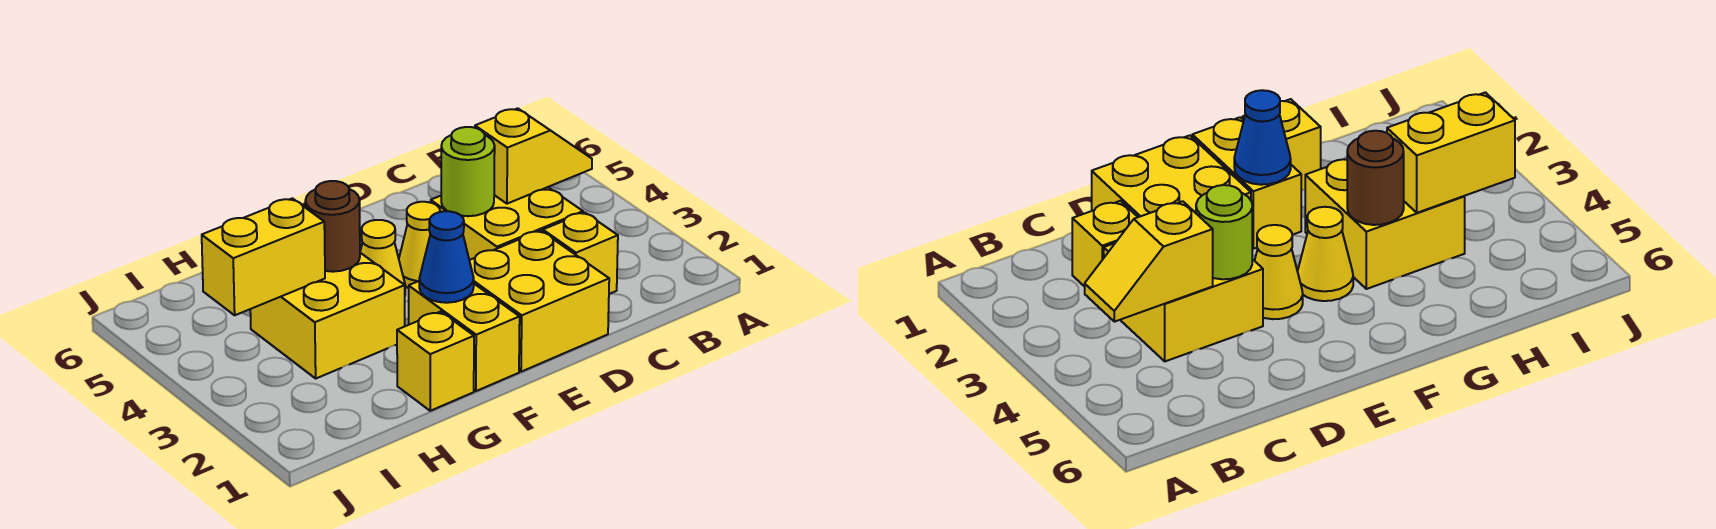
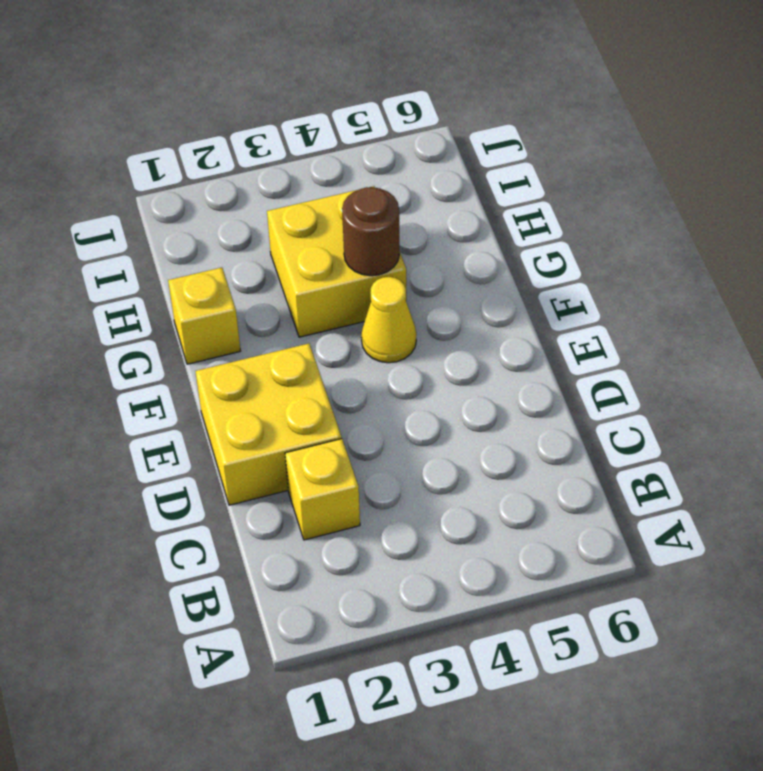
none -> yellow brick C3:D4 level 1
none -> yellow cone E4 level 1
none -> yellow brick F1:F2 level 1

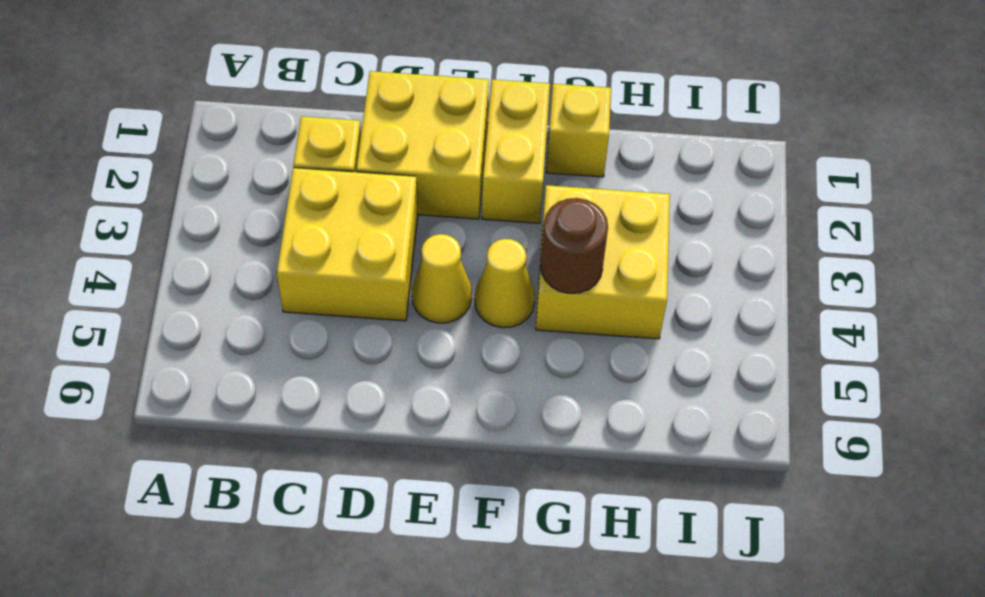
none -> yellow slope B4:C4 level 2 top C
none -> lime round brick D4 level 2
none -> blue cone F2 level 2

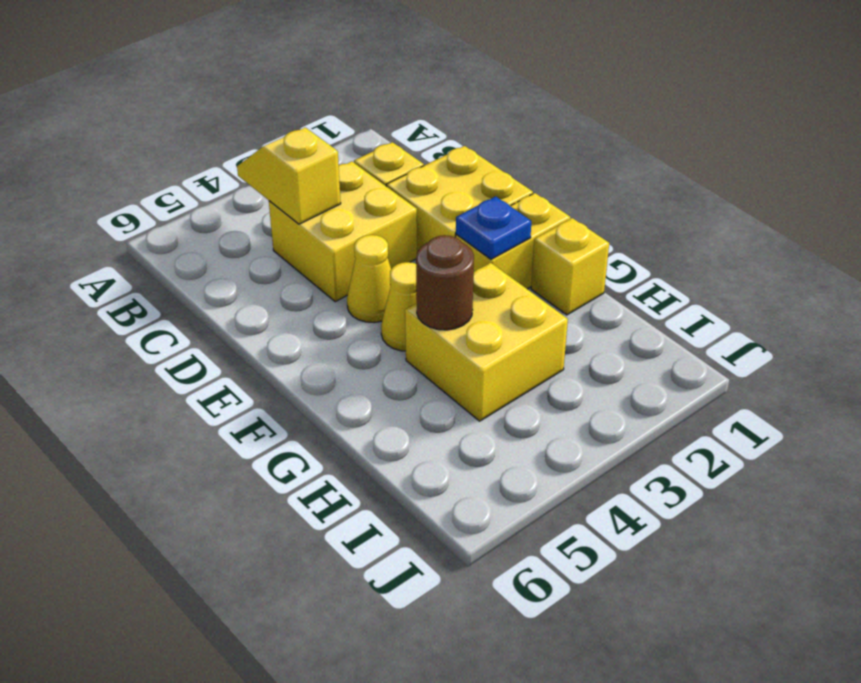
blue plate F2 level 2 -> blue cone F2 level 2
none -> lime round brick D4 level 2
none -> yellow brick H4:I4 level 2

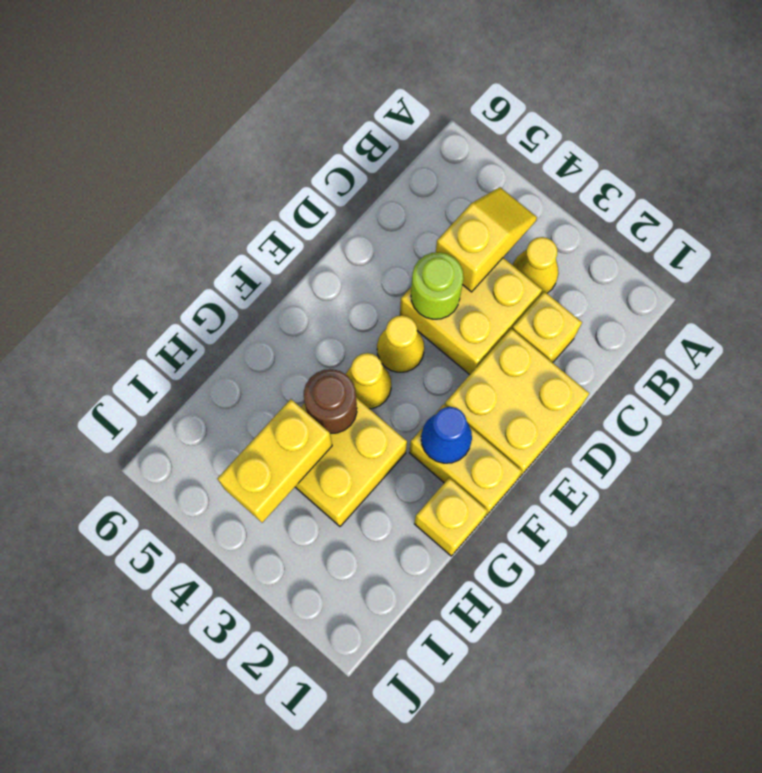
yellow cone B3 level 1 -> none

